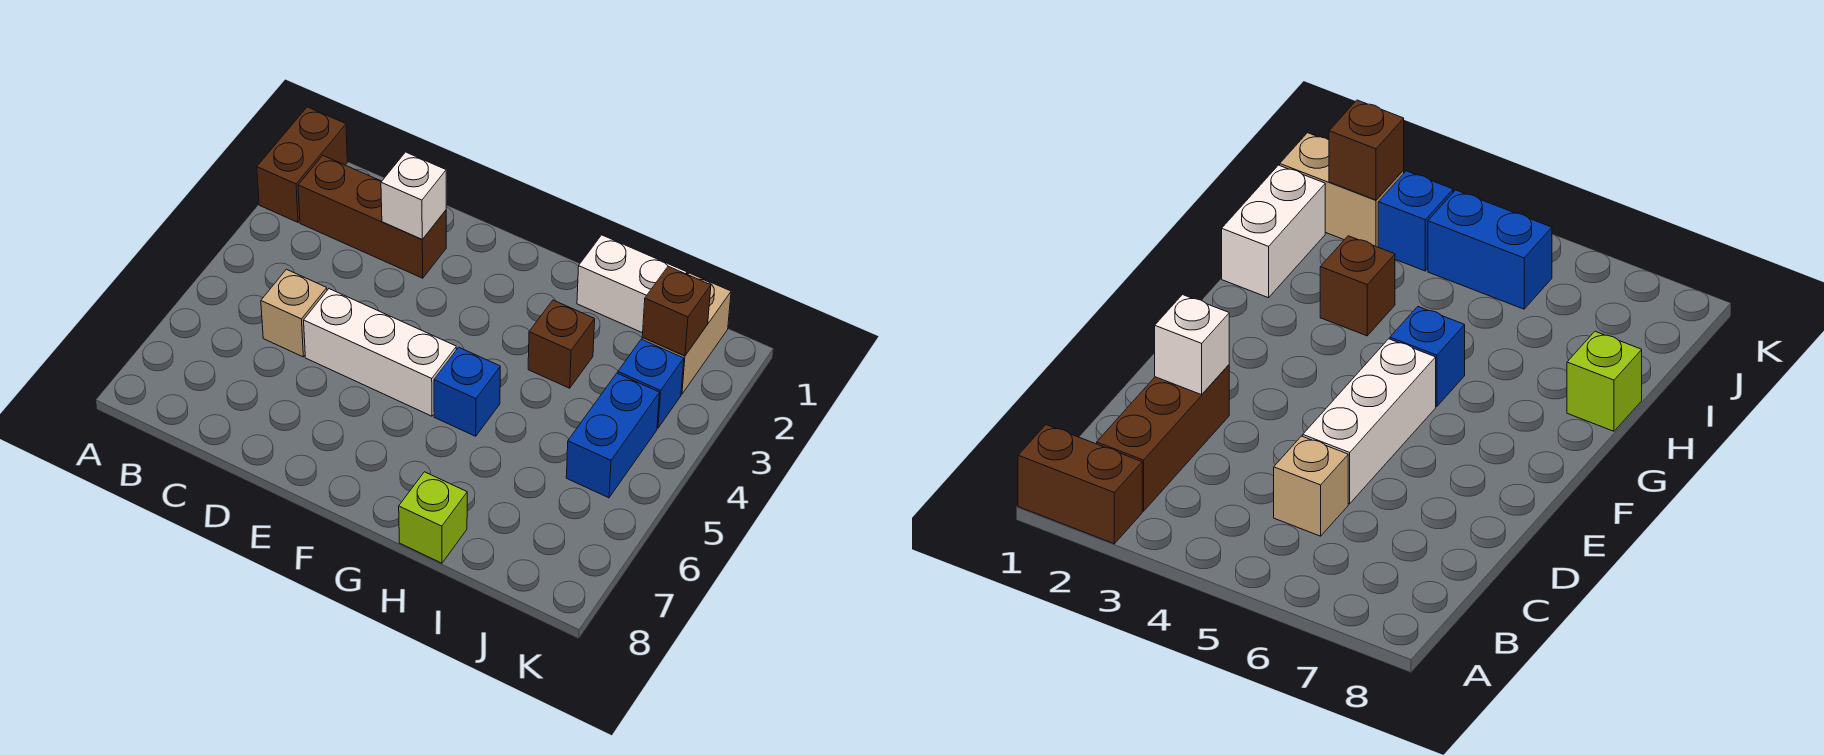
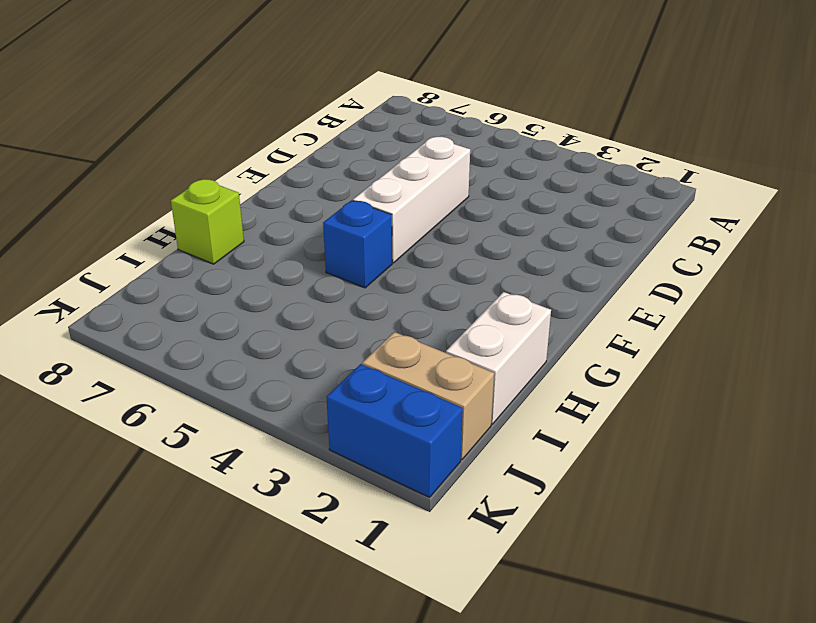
blue brick K1:K2 level 1 -> blue brick J4:J5 level 1
none -> brown brick A1:A2 level 1
none -> brown brick B2:D2 level 1
none -> tan brick C5 level 1

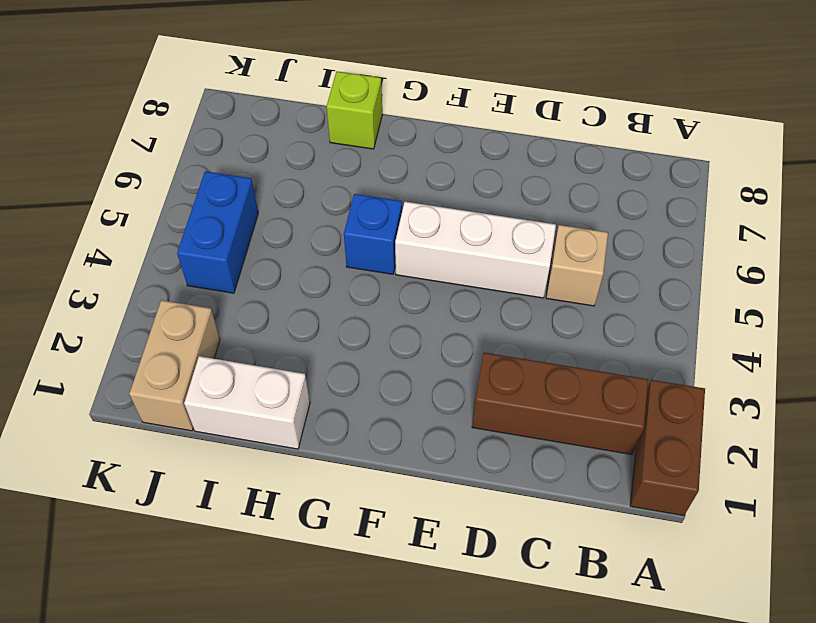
none -> brown brick H3 level 1
none -> blue brick J3 level 1
none -> white brick D2 level 2

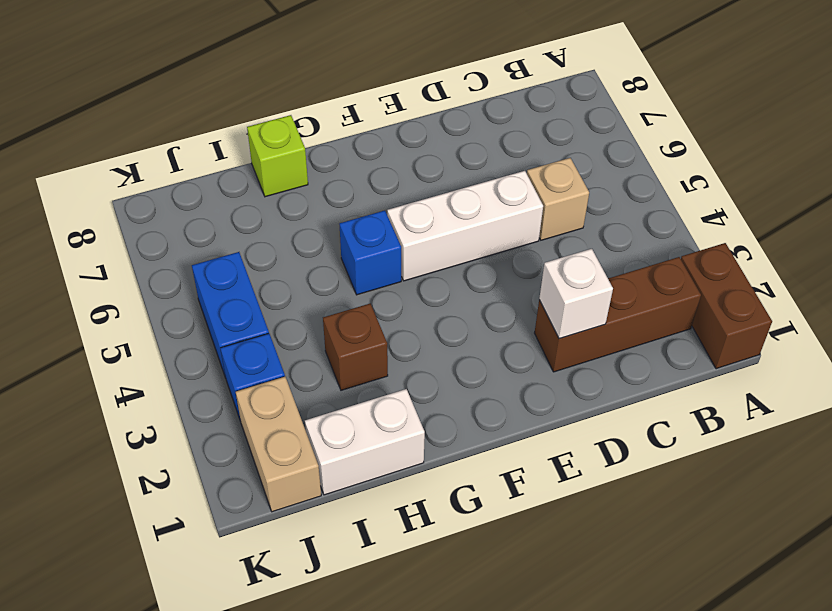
none -> brown brick J2 level 2

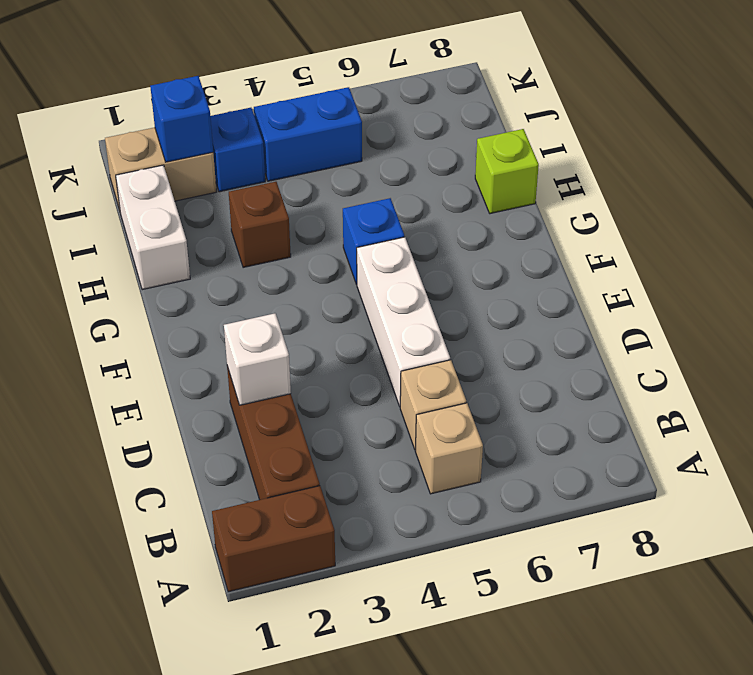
tan brick B5 level 1 -> none
blue brick J2 level 2 -> brown brick J2 level 2

